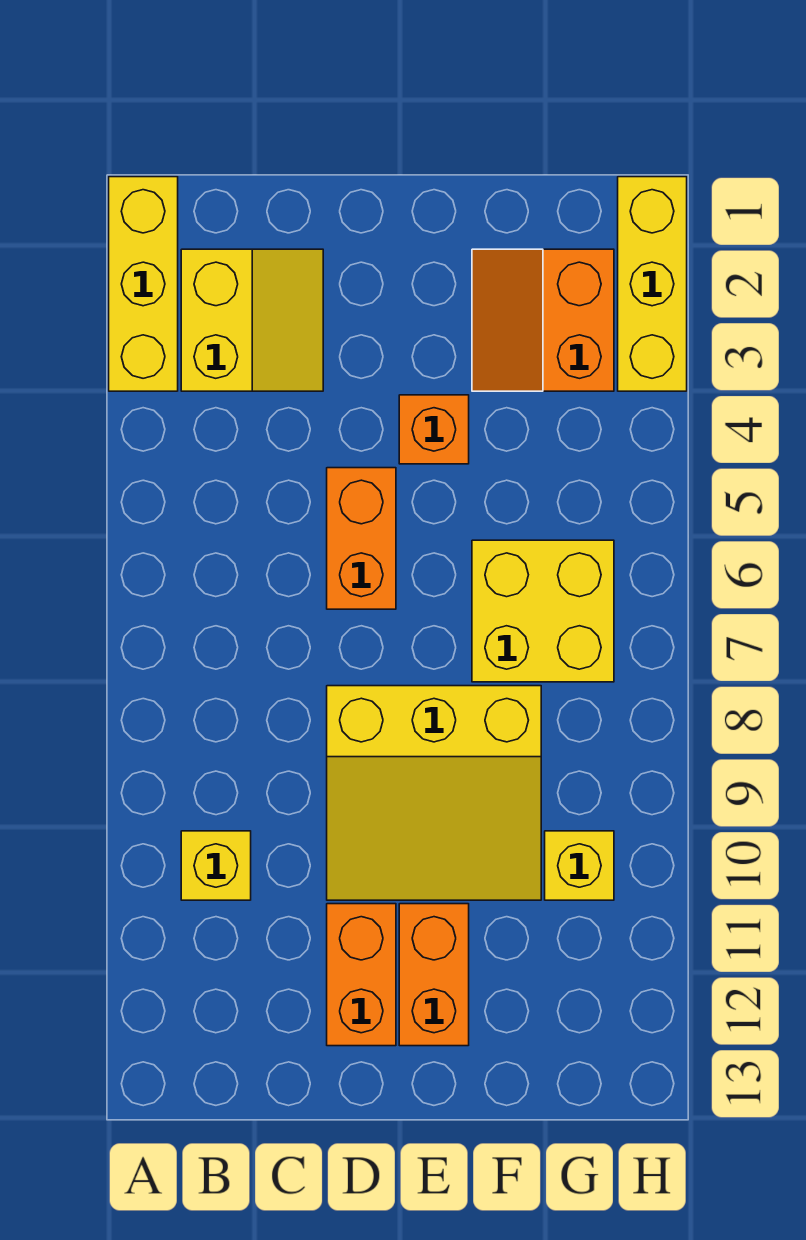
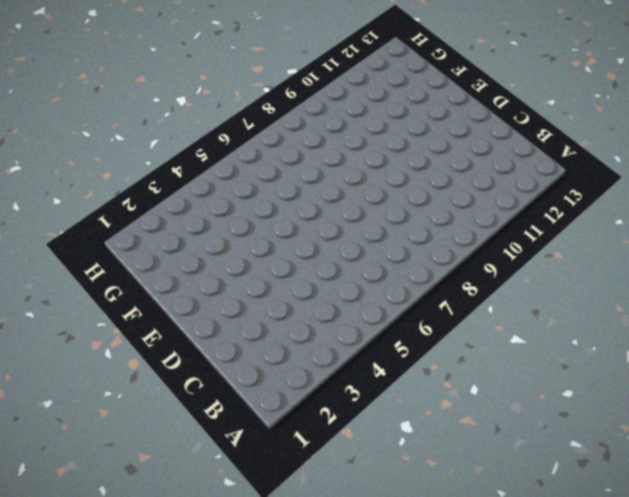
none -> yellow brick A1:A3 level 1
none -> yellow slope B2:C3 level 1 top B
none -> yellow brick B10 level 1

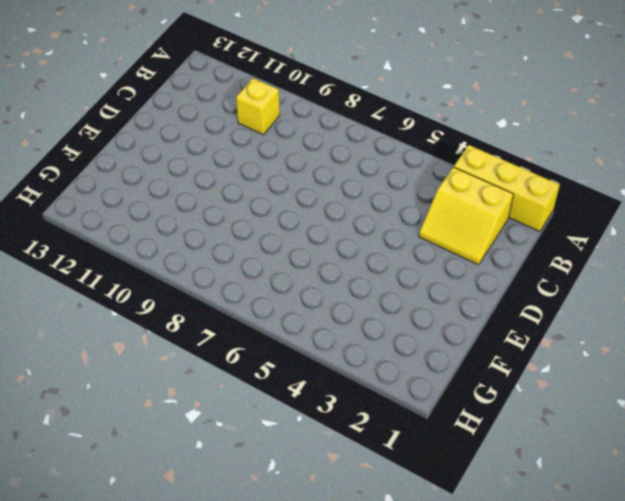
none -> orange brick D5:D6 level 1
none -> yellow slope D8:F10 level 1 top 8
none -> orange brick D11:D12 level 1

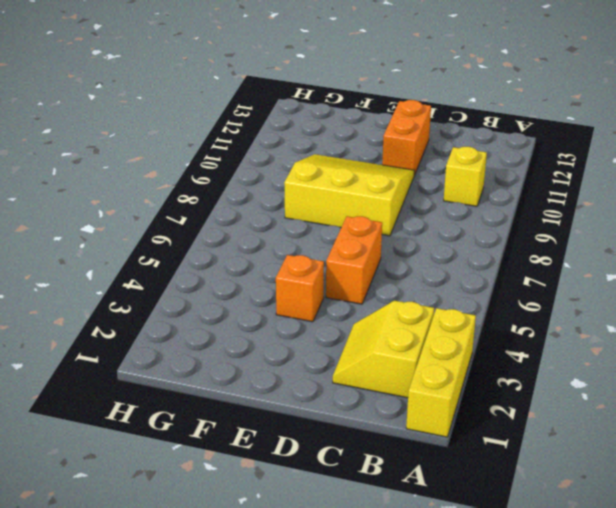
none -> orange brick E11:E12 level 1
none -> orange slope F2:G3 level 1 top G
none -> yellow brick F6:G7 level 1

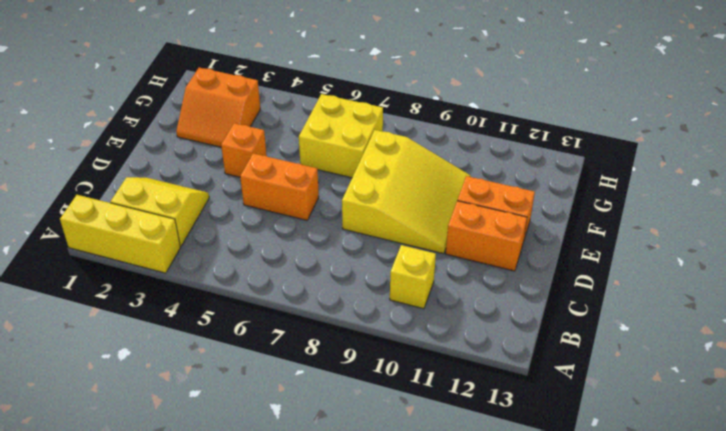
none -> yellow brick G10 level 1
none -> yellow brick H1:H3 level 1

